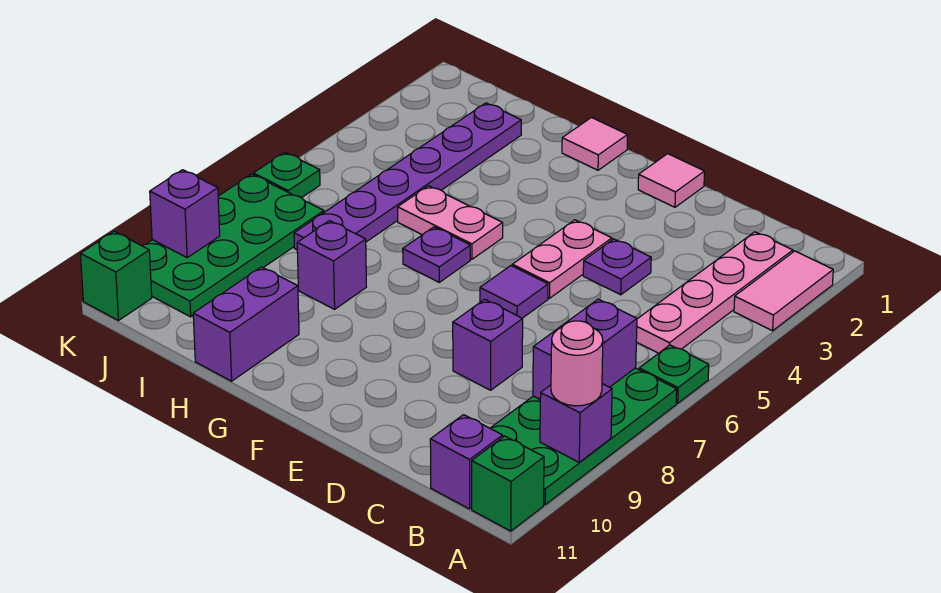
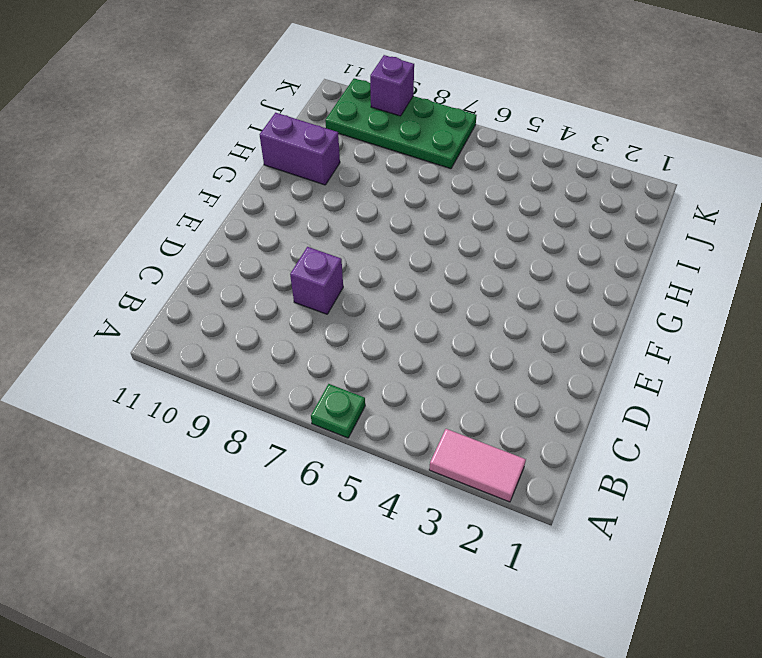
none -> green plate A7:B10 level 1
none -> green brick A11 level 1
none -> pink plate B2:B5 level 1

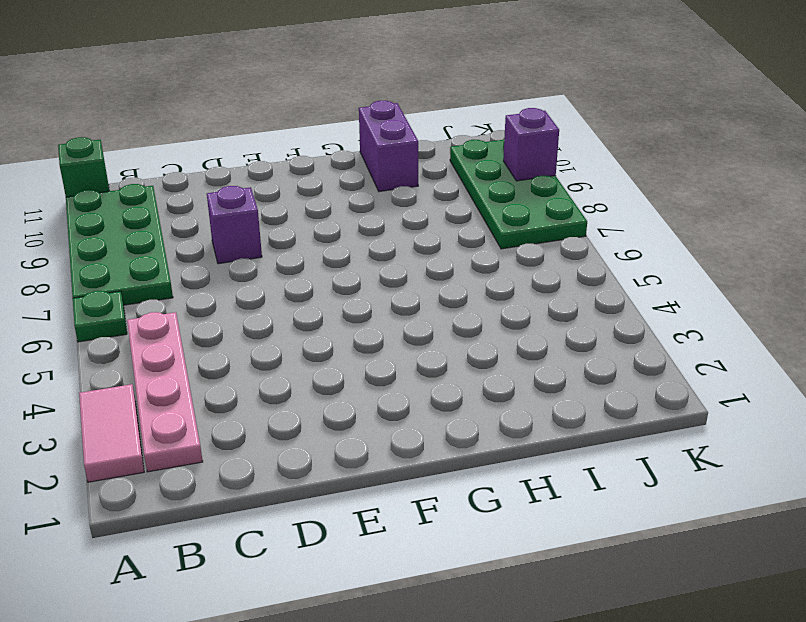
none -> purple brick B11 level 1
none -> purple plate D4 level 1
none -> pink tile E1 level 1

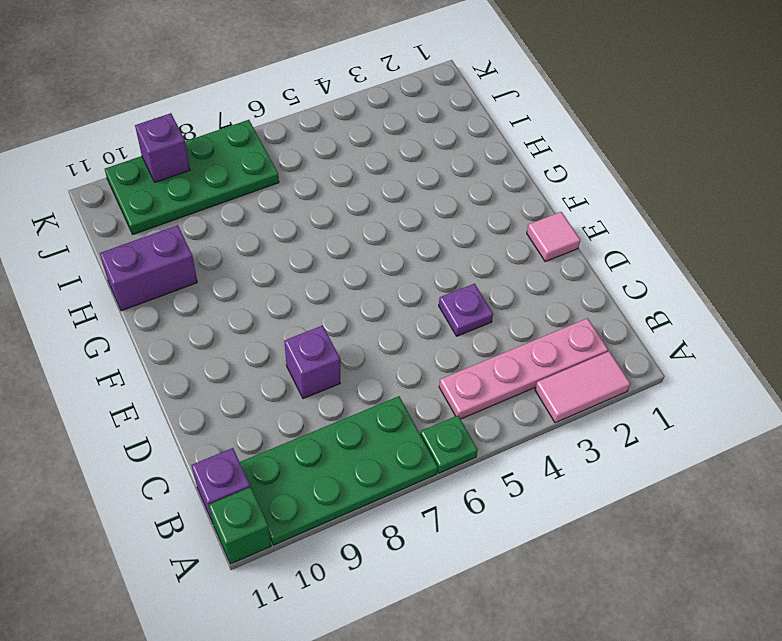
none -> pink plate E4:E5 level 1
none -> purple tile E6 level 1
none -> pink tile G1 level 1

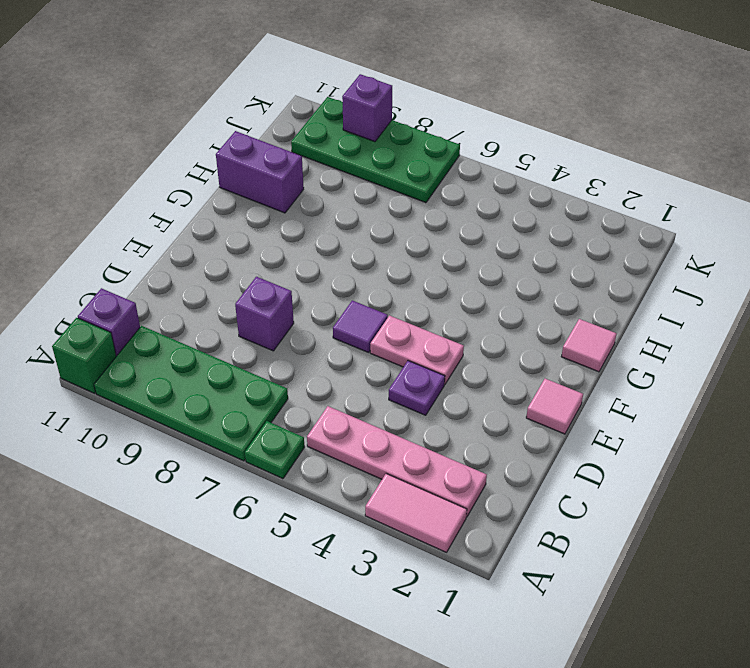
none -> pink plate G5:H5 level 1
none -> purple plate G6 level 1
none -> purple brick H8 level 1

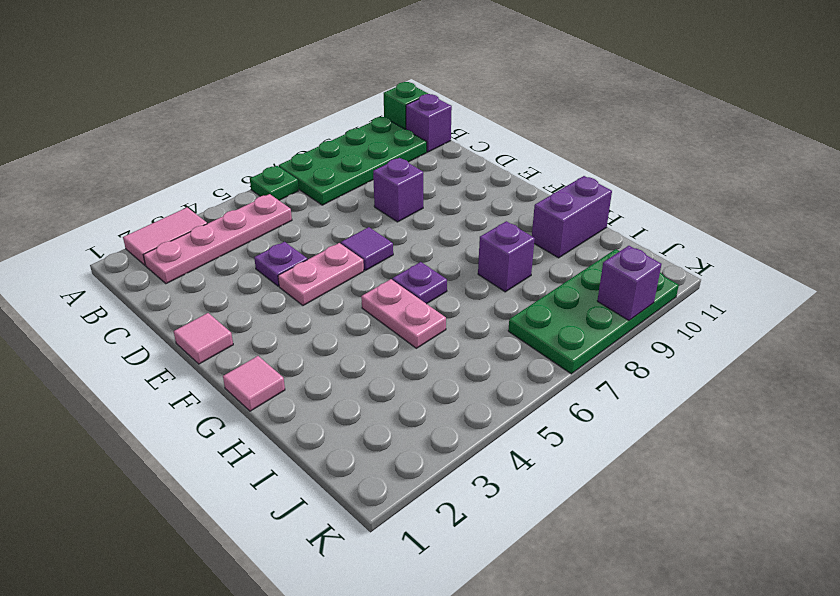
none -> purple plate I2:I7 level 1
none -> green plate K6 level 1
none -> green brick K11 level 1

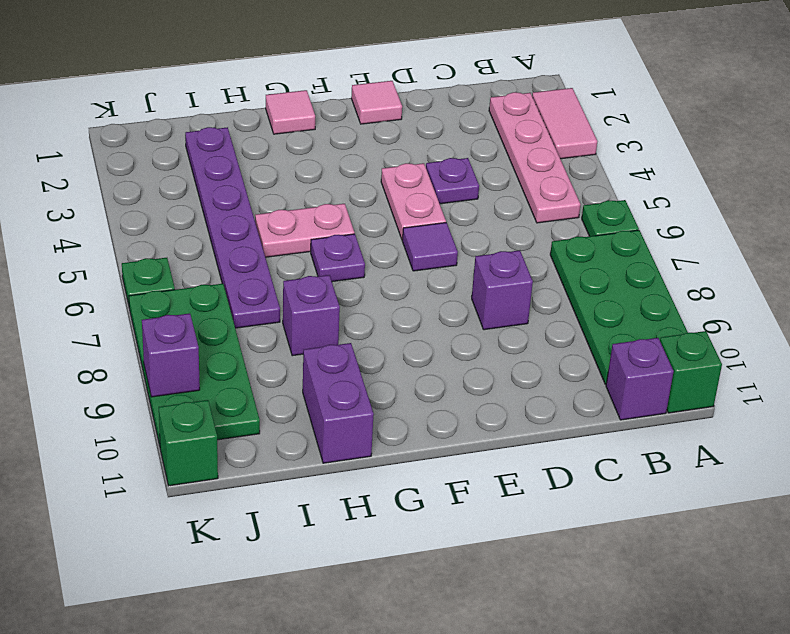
none -> purple brick A9 level 2
none -> purple brick B7:B8 level 2
none -> pink round brick A9 level 3

